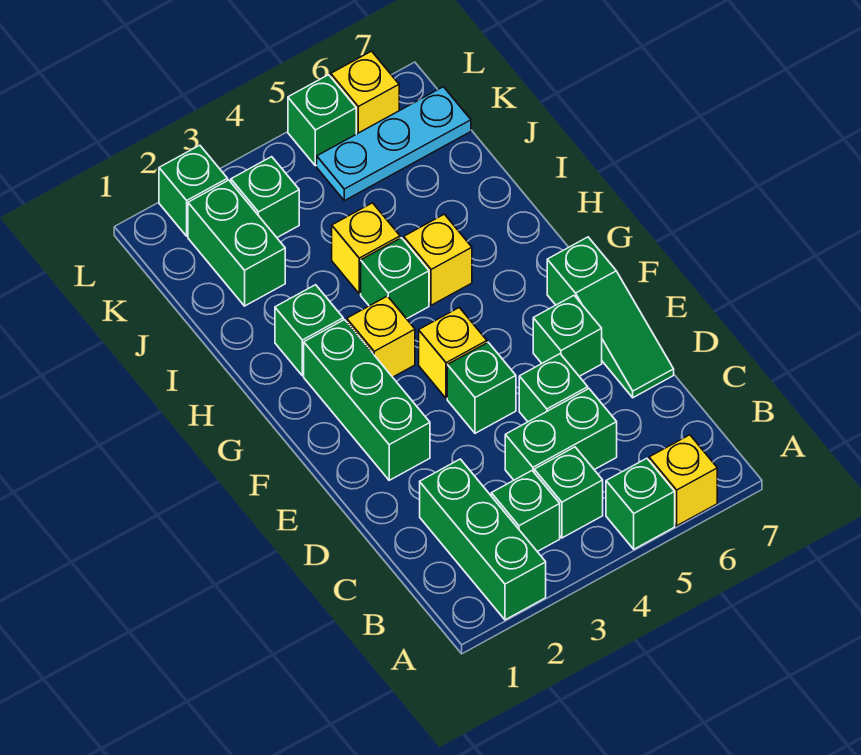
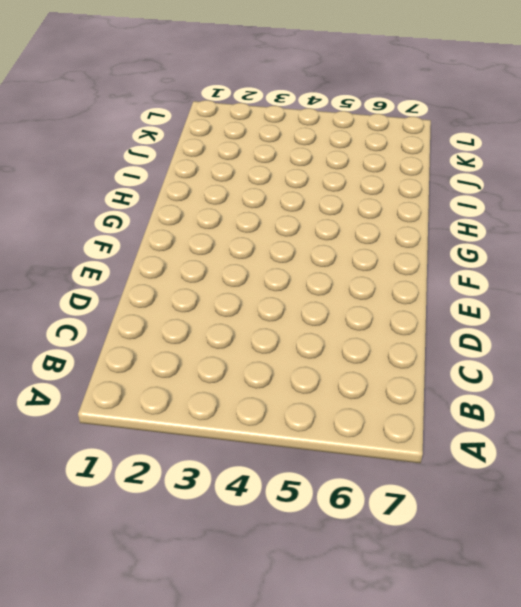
none -> green brick A2:C2 level 1
none -> green brick A5 level 1
none -> yellow brick A6 level 1

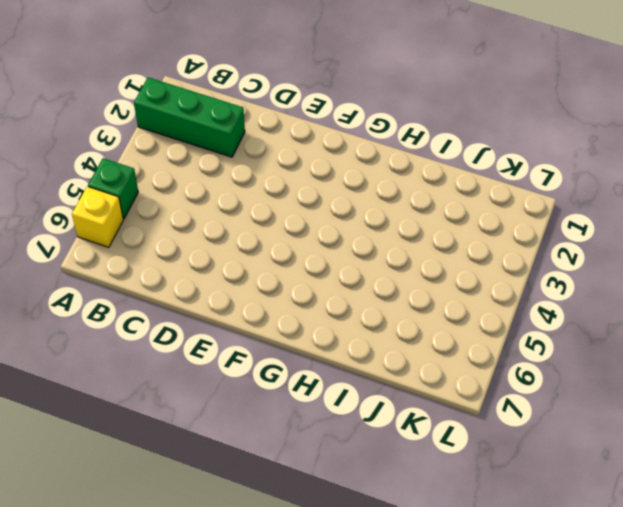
none -> green brick B3 level 1
none -> green brick B4 level 1
none -> green brick C4:C5 level 1

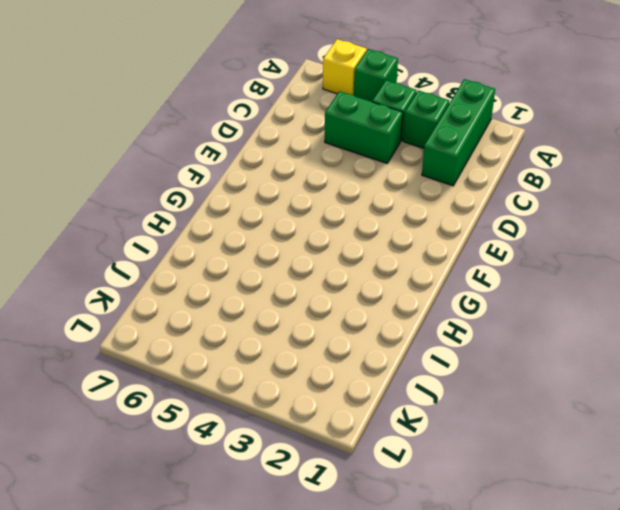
none -> green brick D5 level 1
none -> green slope D7:F7 level 1 top F
none -> green brick E2:G2 level 1

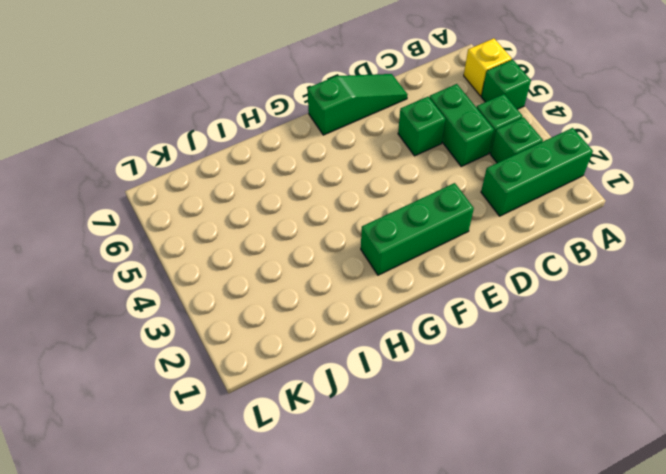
none -> green brick E4 level 1
none -> green brick E6 level 1
none -> yellow brick F4 level 1

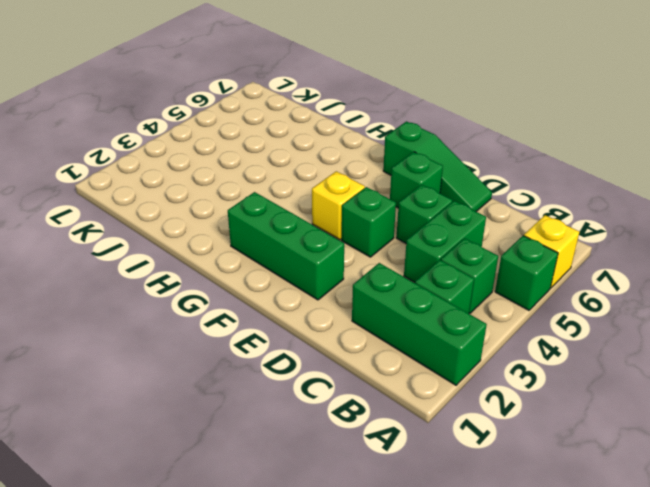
none -> yellow brick G3 level 1
none -> green brick H2 level 1
none -> green brick H4 level 1

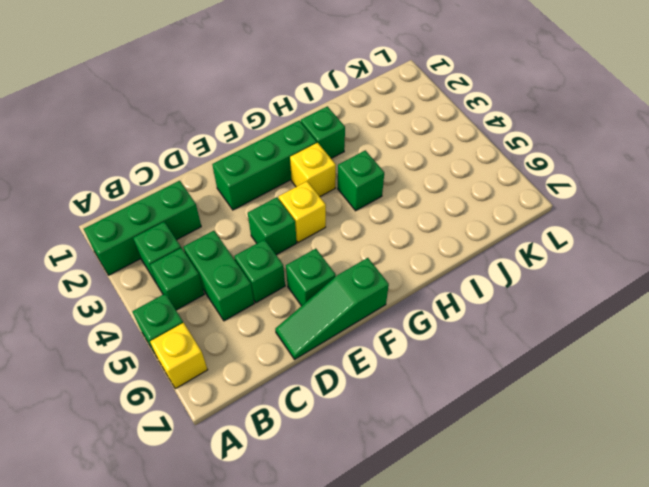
none -> yellow brick H5 level 1
none -> yellow brick I4 level 1
none -> green brick J2:K2 level 1

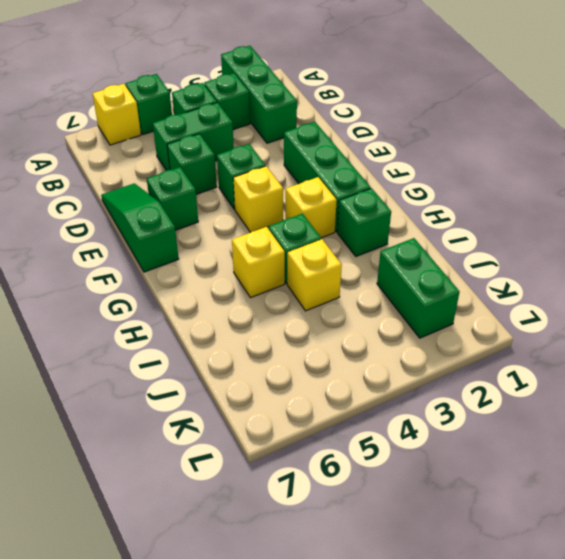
none -> green brick K3 level 1
none -> cyan plate K5:K7 level 1
none -> green brick L2 level 1

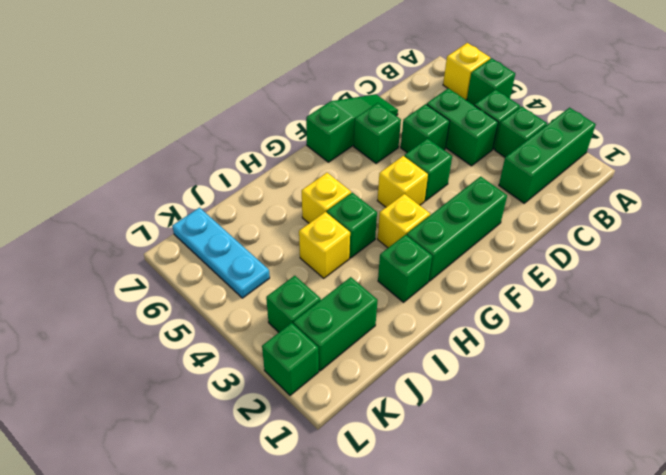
none -> green brick L5 level 1
none -> yellow brick L6 level 1

